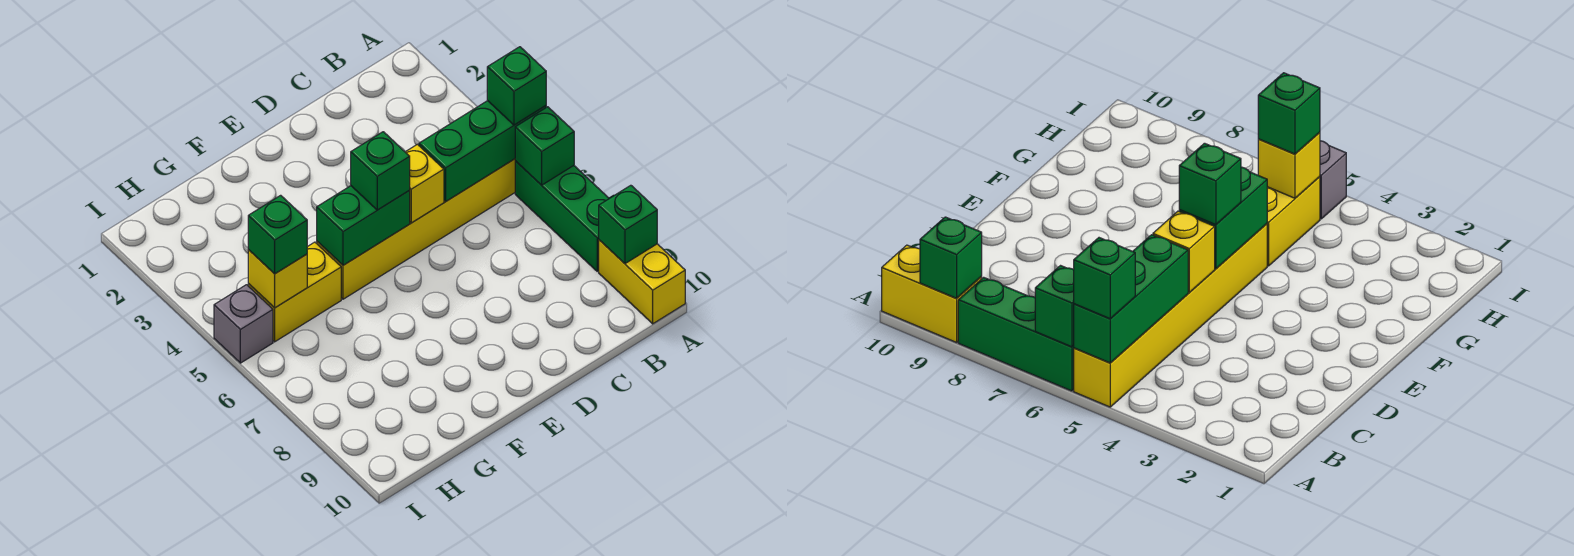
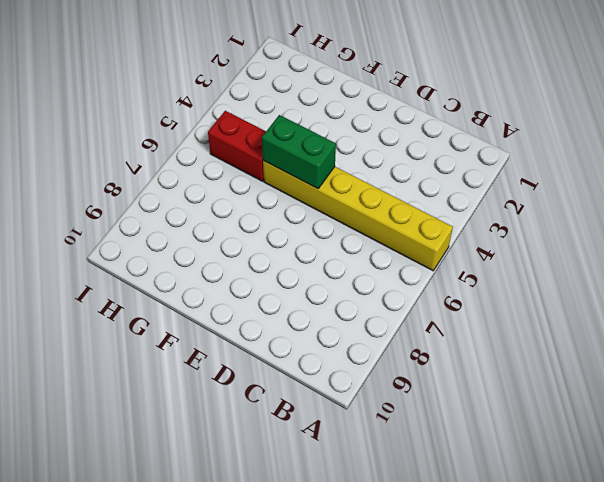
red brick G5:H5 level 1 -> yellow brick G5:H5 level 1
none -> green brick A6:A8 level 1
none -> yellow brick A9:A10 level 1
none -> grey brick I5 level 1

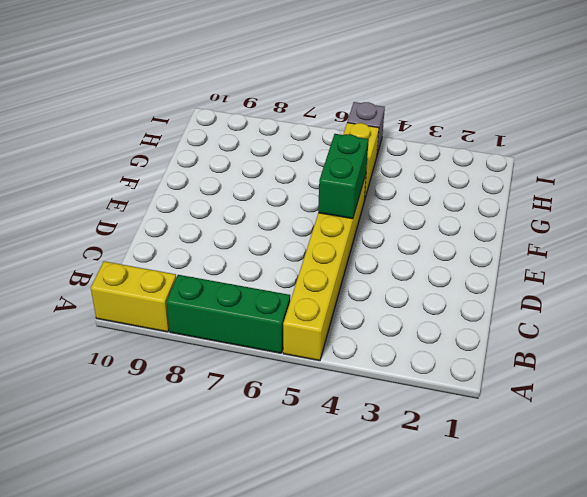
none -> green brick A5:C5 level 2
none -> green brick A6 level 2
none -> green brick A9 level 2

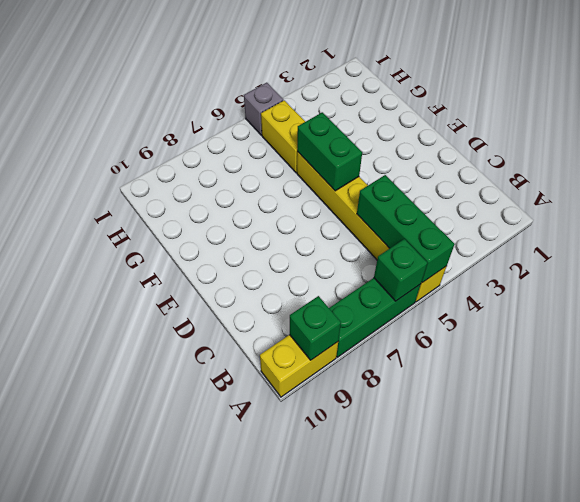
none -> yellow brick D5 level 2
none -> yellow brick H5 level 2
none -> green brick A5 level 3

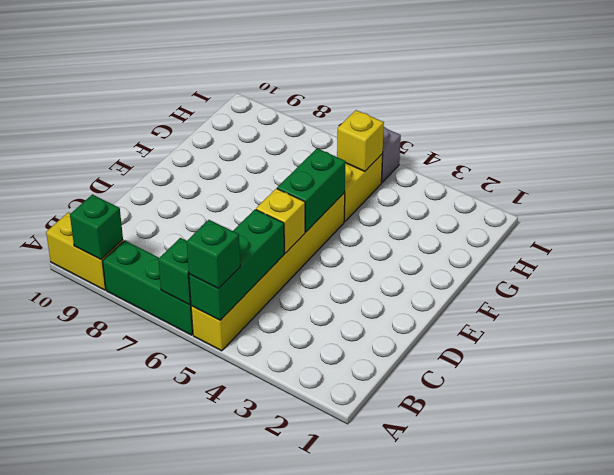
none -> green brick E5 level 3
none -> green brick H5 level 3

